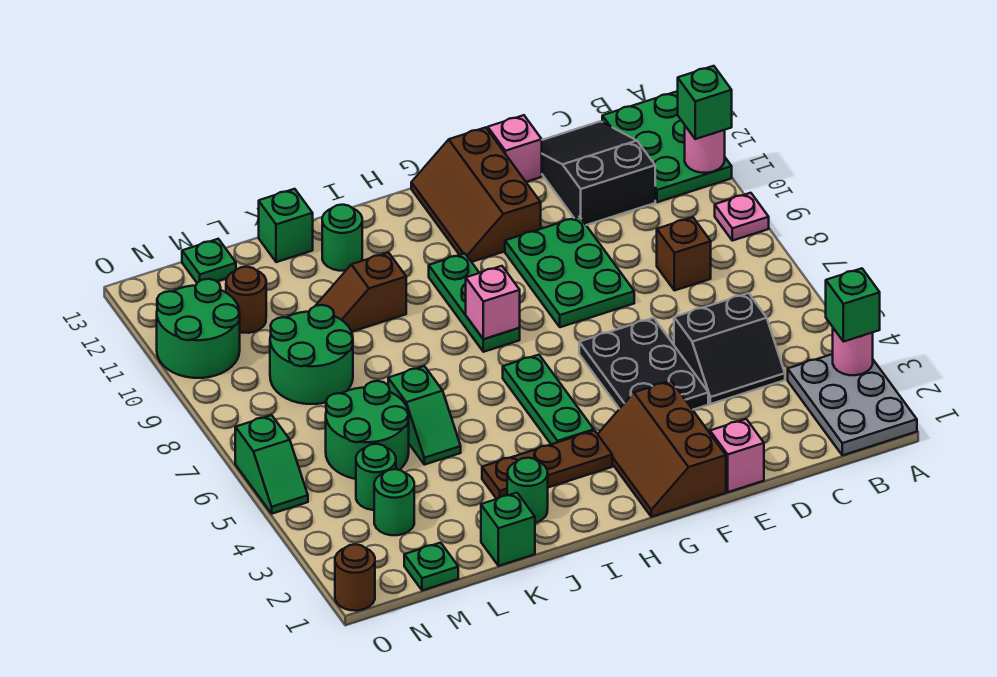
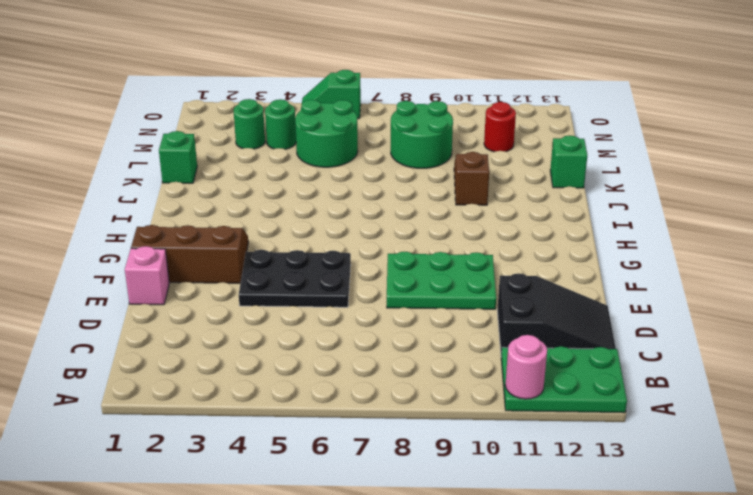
red round brick M11 level 1 -> brown round brick M11 level 1
none -> grey plate A1:B3 level 1
none -> pink plate A9 level 1
none -> black slope C4:D5 level 1 top 5
none -> brown brick C8 level 1

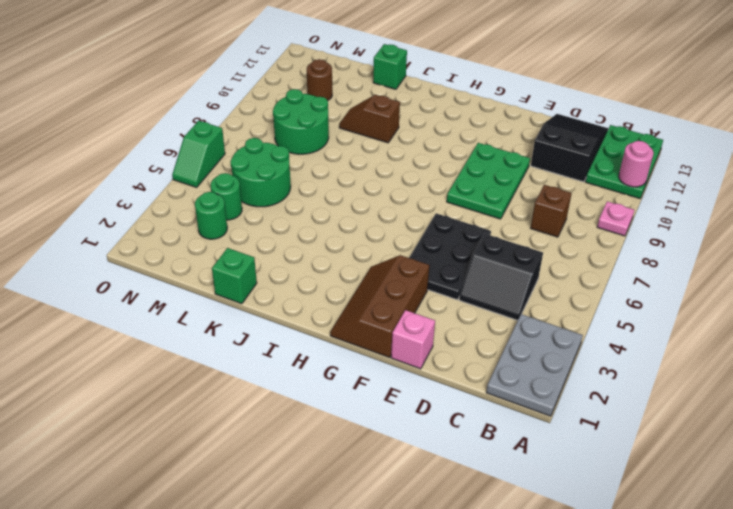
none -> pink brick E13 level 1
none -> brown slope F11:G13 level 1 top F
none -> brown plate H3:J3 level 1
none -> green plate H4:H6 level 1

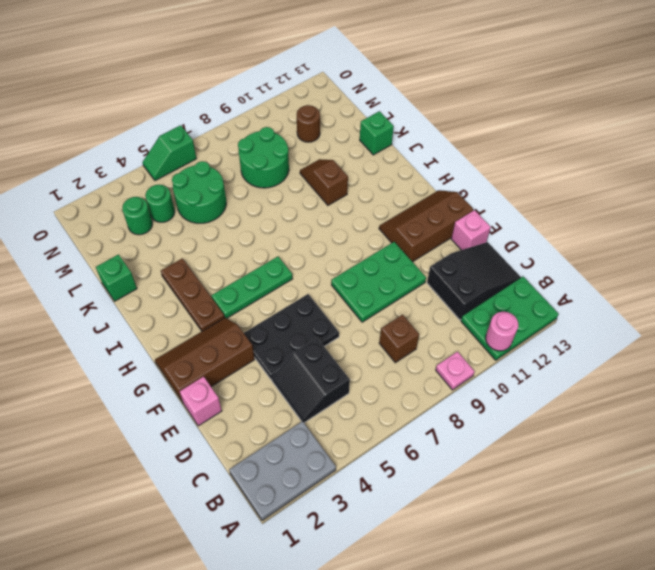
none -> green plate H8:H10 level 1
none -> green round brick J2 level 1
none -> green round brick J12 level 1
none -> green slope K5:K6 level 1 top 6

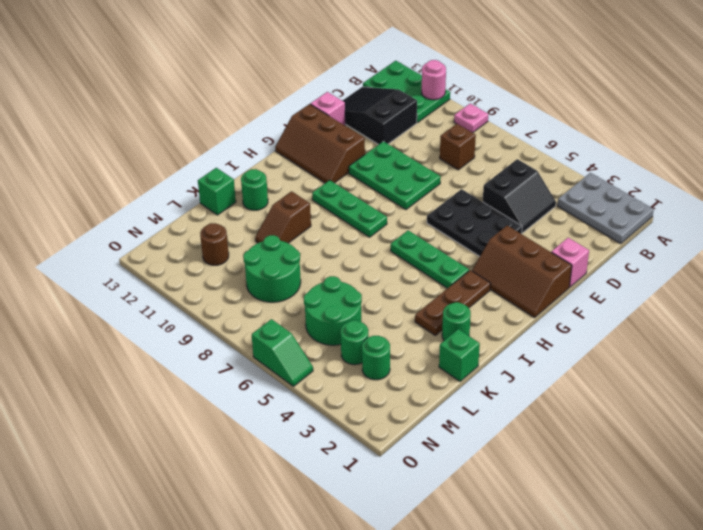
none -> green slope K5:K6 level 1 top 6
none -> green plate M1 level 1
none -> green plate M13 level 1
none -> green round brick N10:O11 level 1

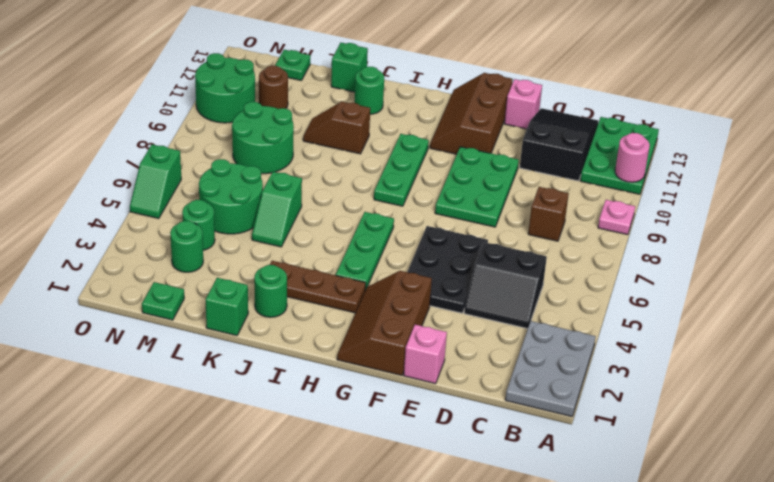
none -> brown round brick O1 level 1
none -> pink round brick A3 level 2
none -> pink brick H8 level 2
none -> green brick A3 level 3

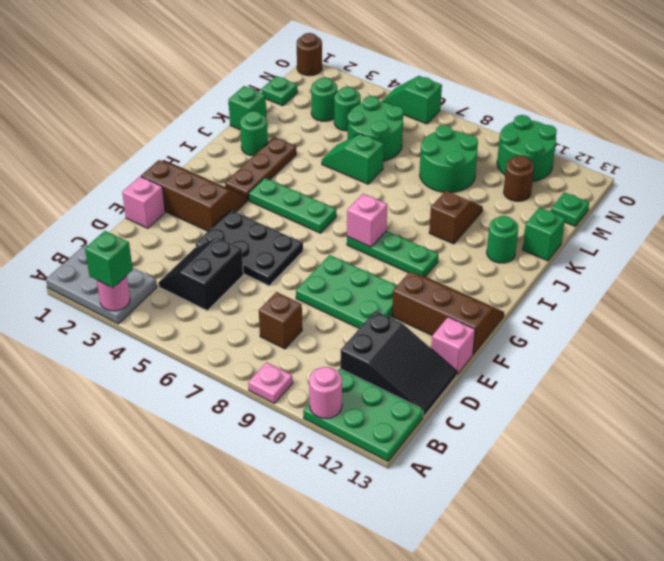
none -> green brick A11 level 3

